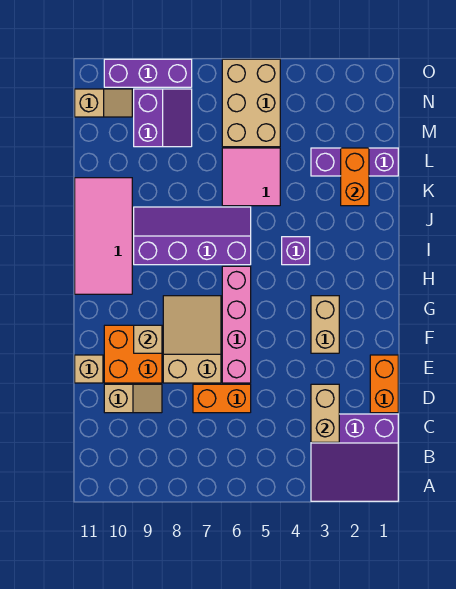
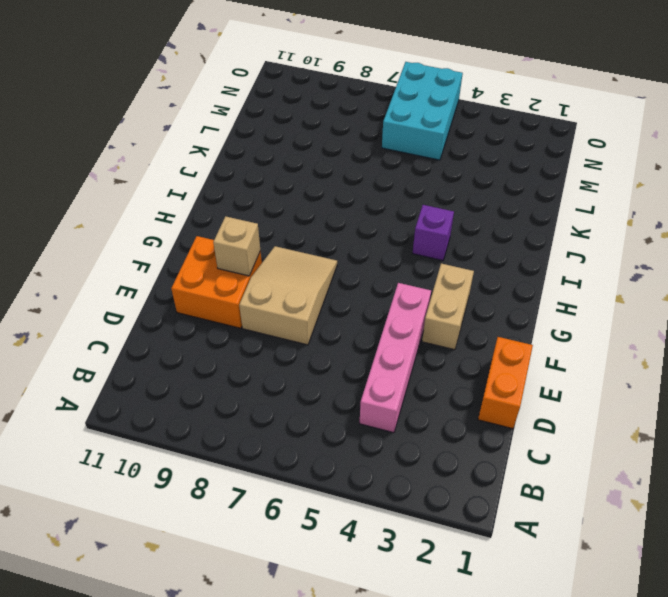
pink brick C4:F4 level 1 -> pink brick E6:H6 level 1
cyan brick M5:O6 level 1 -> tan brick M5:O6 level 1
none -> purple slope A1:C3 level 1 top C
none -> orange brick D6:D7 level 1
none -> tan slope D9:D10 level 1 top 10

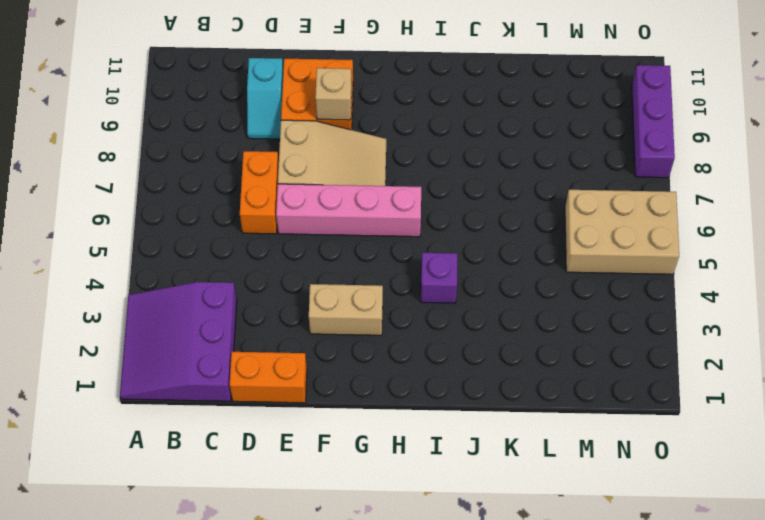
cyan slope D9:D10 level 1 top 10 -> tan slope D9:D10 level 1 top 10
none -> tan brick E11 level 1
none -> pink tile H10:K11 level 1
none -> purple slope I6:J9 level 1 top I

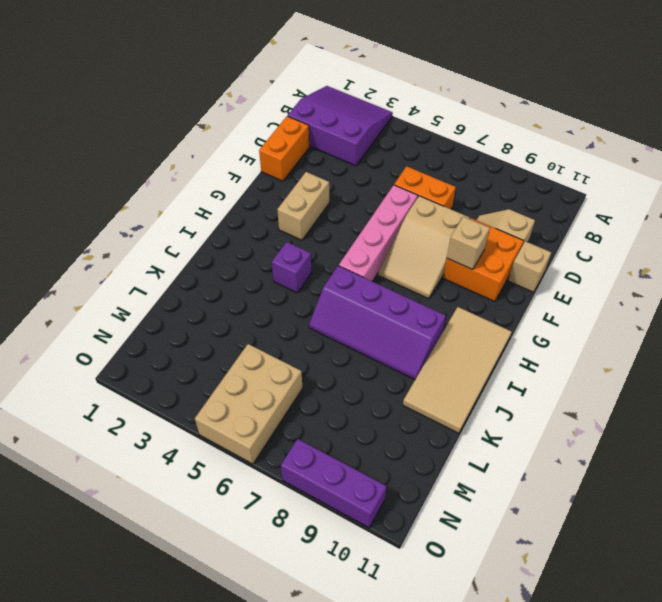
tan tile H10:K11 level 1 -> pink tile H10:K11 level 1
none -> pink tile K5:L6 level 1
none -> purple brick L1:L3 level 1
none -> purple slope M8:N9 level 1 top 9

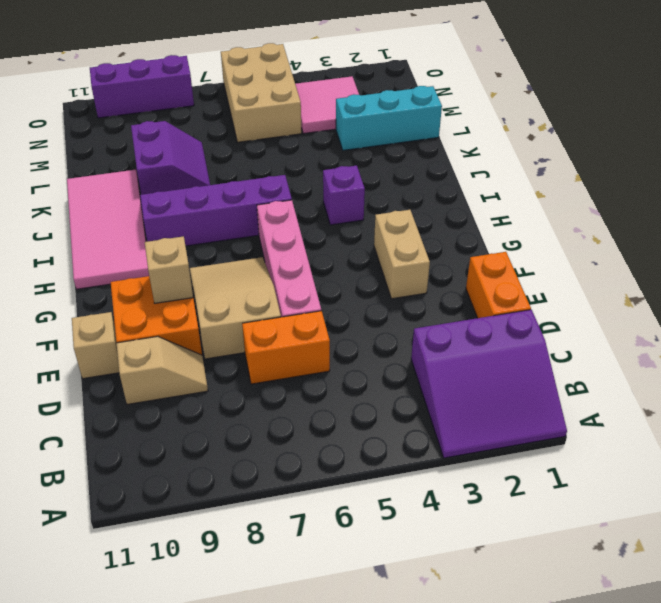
purple slope K8:L9 level 1 top 9 -> purple slope M8:N9 level 1 top 9
cyan brick L1:L3 level 1 -> purple brick L1:L3 level 1
pink tile M3:N4 level 1 -> pink tile K5:L6 level 1
none -> tan slope N10:N11 level 1 top 11
none -> tan brick C3:D3 level 2
none -> orange brick K2:L2 level 2

